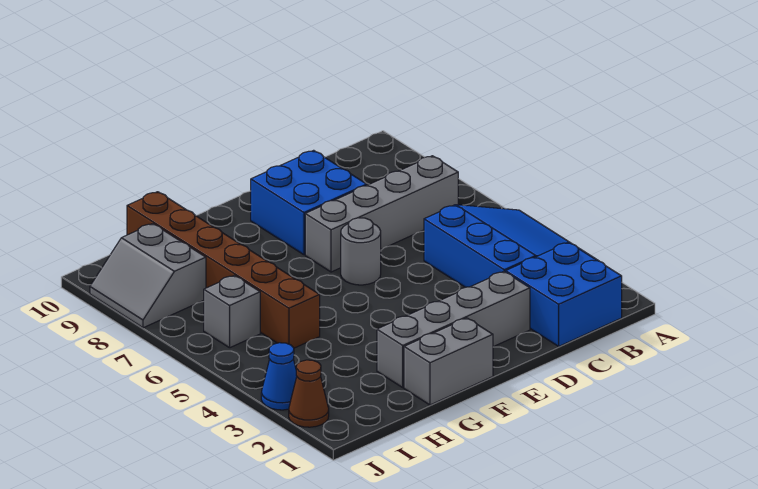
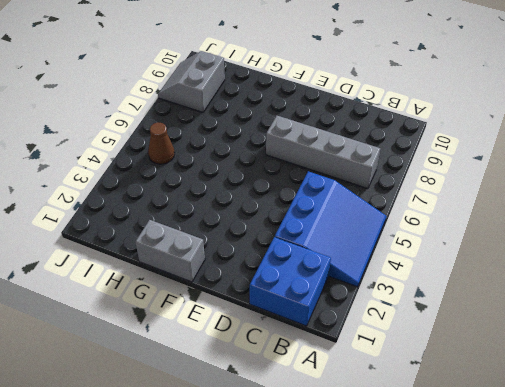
brown cone I5 level 1 -> brown cone J2 level 1
none -> grey brick D2:G2 level 1
none -> blue brick D8:E9 level 1
none -> grey round brick E6 level 1

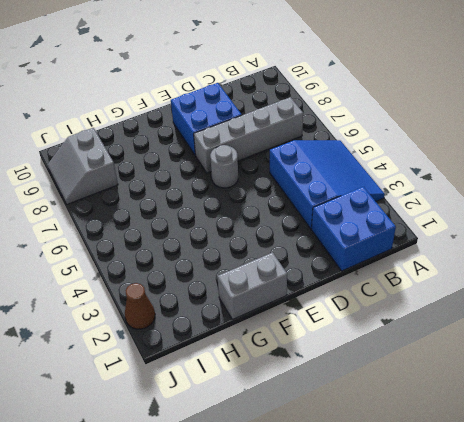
none -> grey brick D2:G2 level 1
none -> brown brick H5:H10 level 1
none -> grey brick I6 level 1

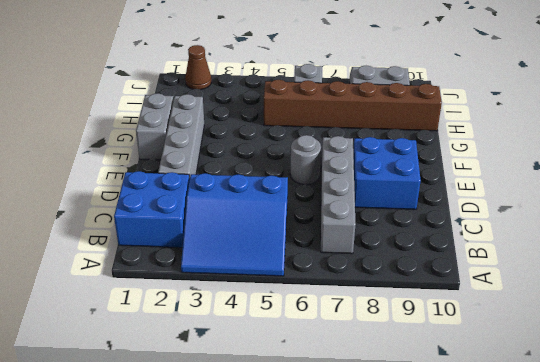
none -> blue cone J3 level 1

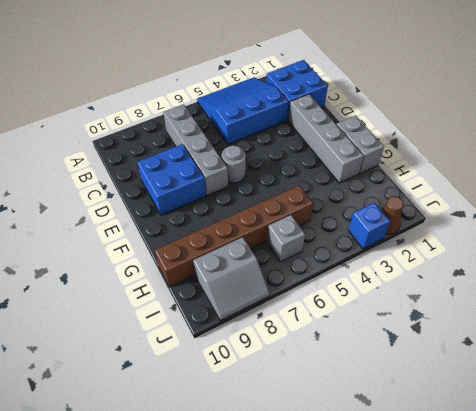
blue brick J3 level 1 -> blue cone J3 level 1

